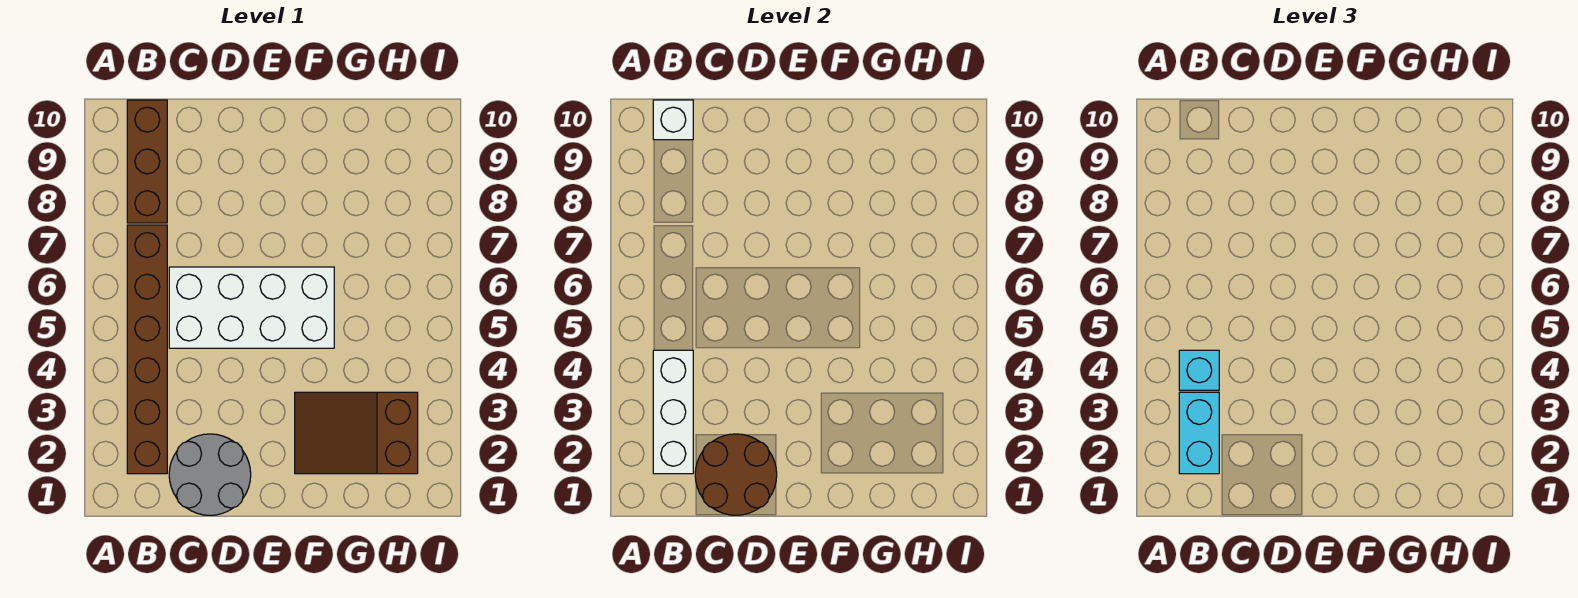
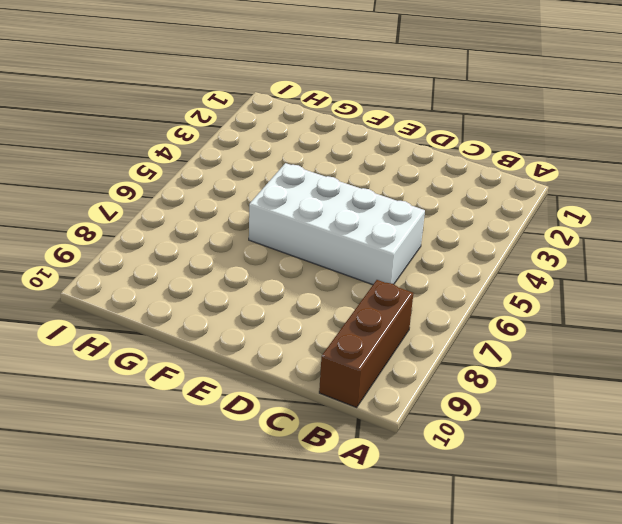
none -> brown brick B2:B7 level 1
none -> grey round brick C1:D2 level 1

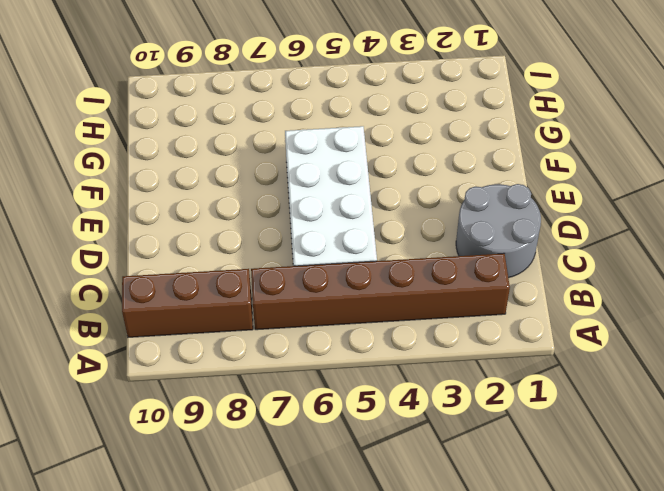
none -> brown slope F2:H3 level 1 top H
none -> white brick B2:B4 level 2

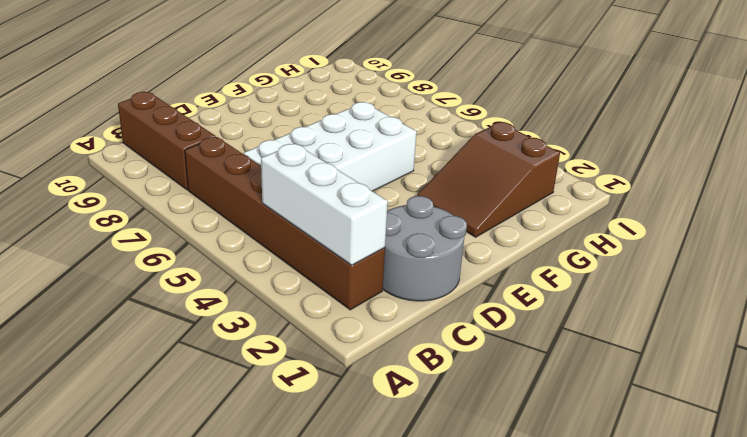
none -> white brick B10 level 2
none -> brown round brick C1:D2 level 2

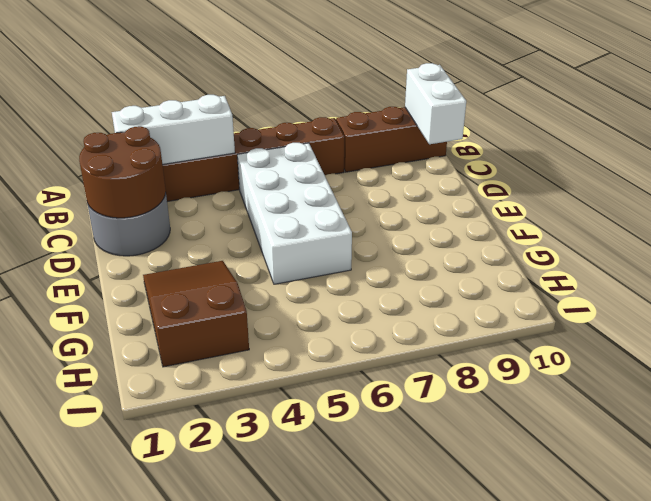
white brick B10:C10 level 2 -> white brick B10 level 2
none -> cyan brick B2:B3 level 3
none -> cyan brick B4 level 3

